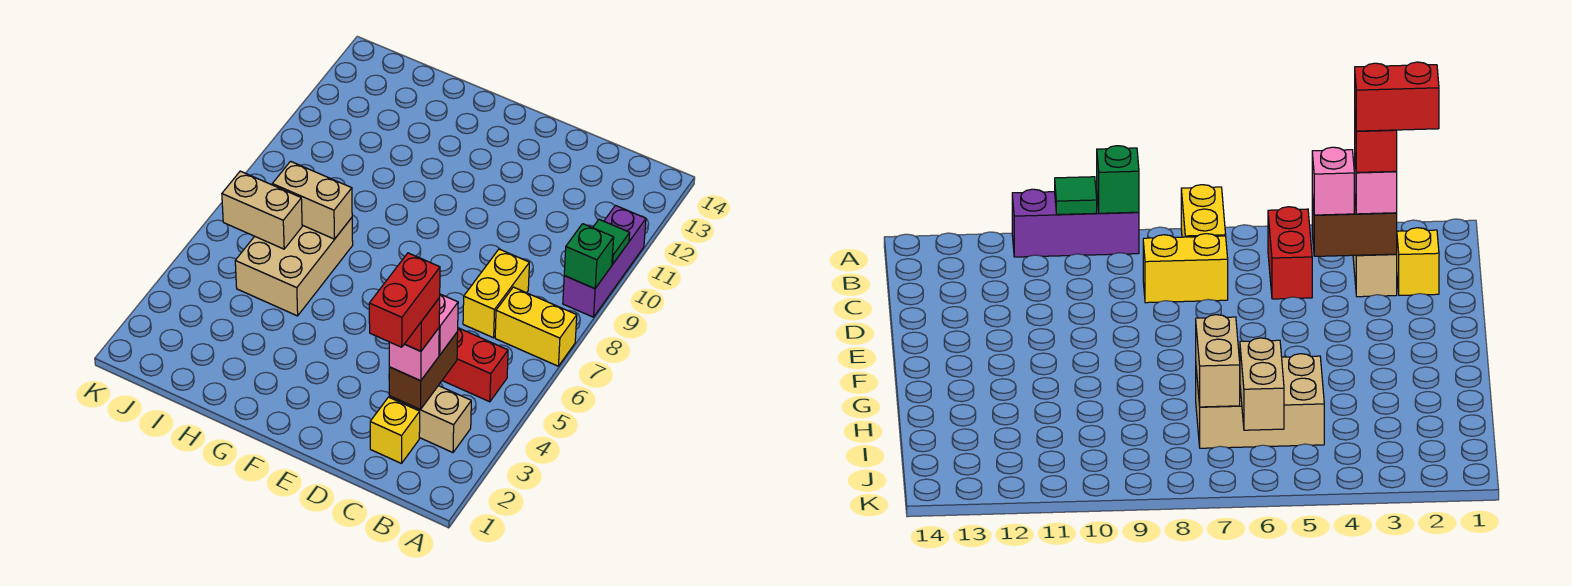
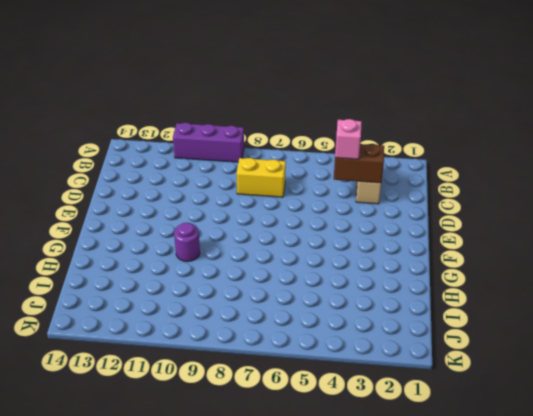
purple round brick G10 level 1 -> none
none -> yellow brick A7:B7 level 1
none -> red brick B5:C5 level 1
none -> yellow brick C2 level 1

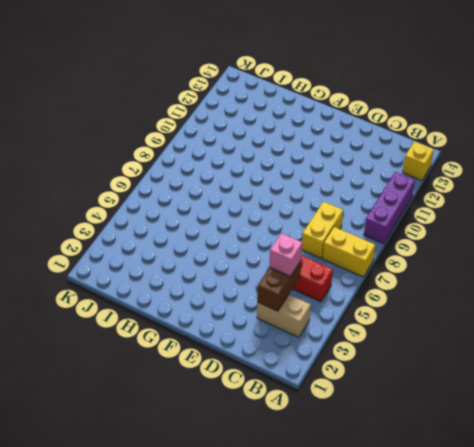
yellow brick A13 level 1 -> yellow brick C2 level 1
none -> tan brick H5:I7 level 1
none -> green brick A9 level 2
none -> green tile A10 level 2

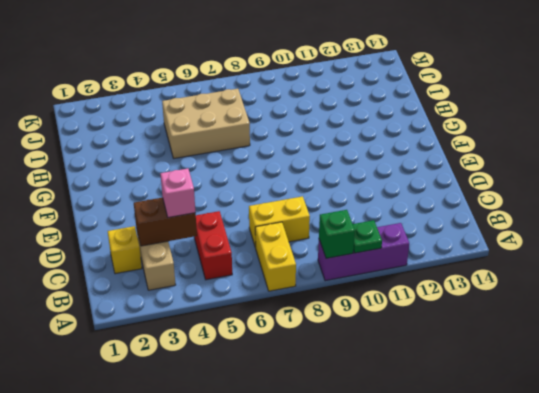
green plate A10 level 2 -> green tile A10 level 2
none -> tan brick H7:I7 level 2
none -> tan brick I6:J6 level 2
none -> pink brick C3 level 3

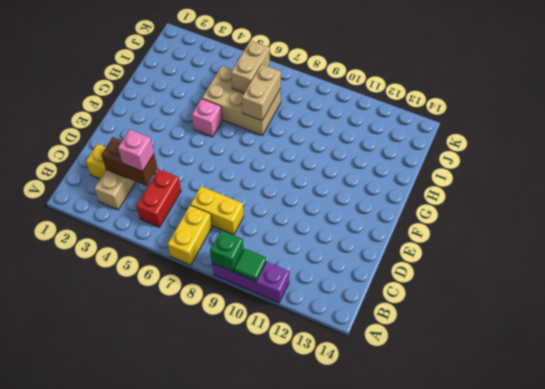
pink brick G5 level 1 -> pink brick C3 level 3
none -> red brick C3 level 4
none -> red brick C2:C3 level 5

